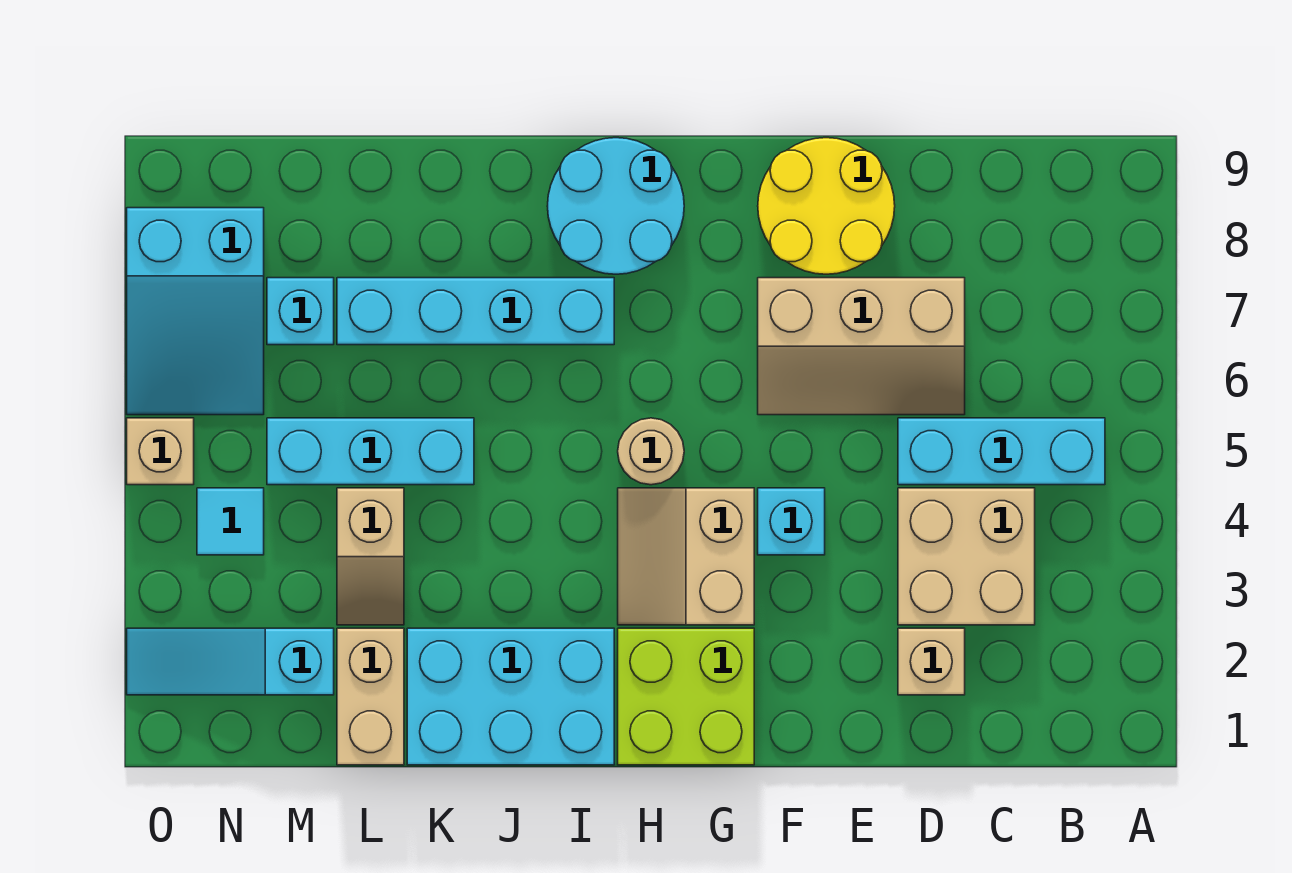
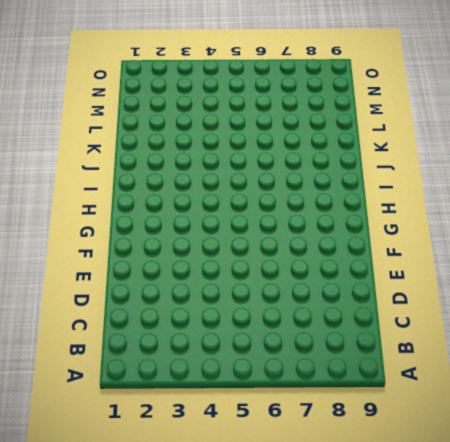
none -> cyan brick B5:D5 level 1
none -> tan brick C3:D4 level 1
none -> tan brick D2 level 1

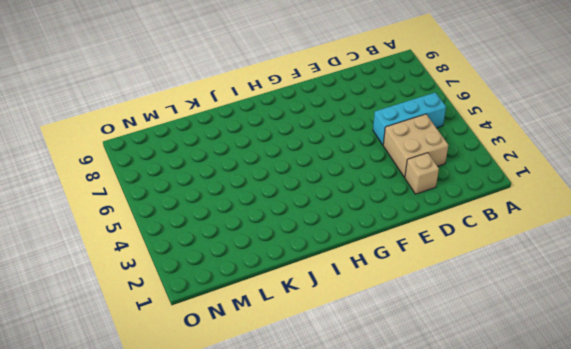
none -> tan slope D6:F7 level 1 top 7
none -> yellow round brick E8:F9 level 1
none -> cyan brick F4 level 1

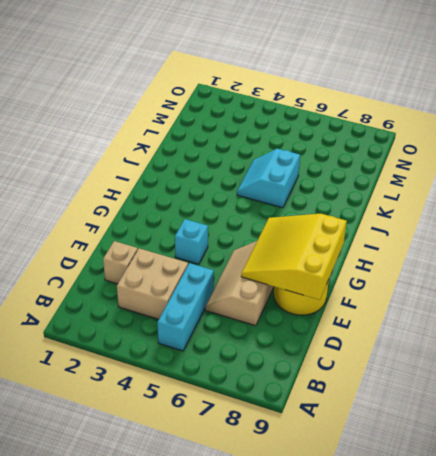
yellow slope E7:G9 level 2 top 9 -> none
cyan slope J5:K6 level 1 top 6 -> cyan brick K5:M5 level 1
none -> lime brick G1:H2 level 1
none -> tan slope G3:H4 level 1 top G
none -> tan round brick H5 level 1

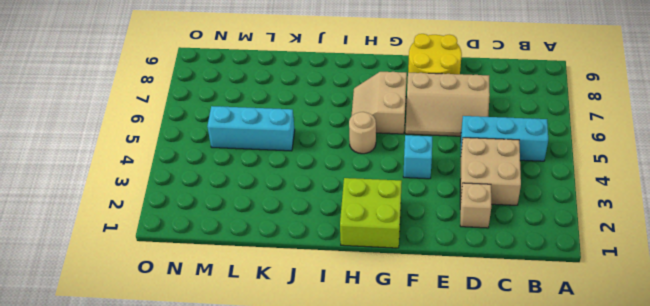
tan slope G6:H7 level 1 top G -> tan slope G3:H4 level 1 top G
none -> cyan round brick H8:I9 level 1
none -> cyan brick I1:K2 level 1
none -> cyan brick I7:L7 level 1

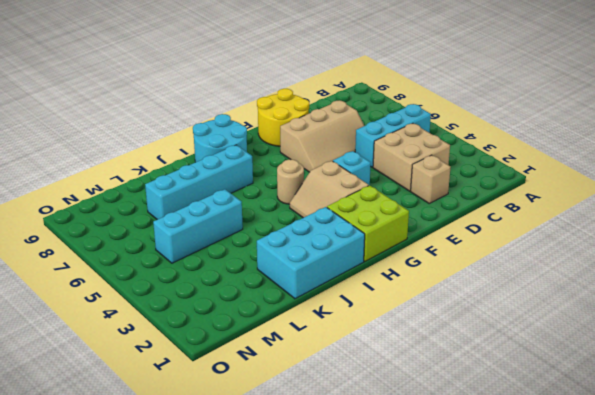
none -> tan brick L1:L2 level 1
none -> tan slope L3:L4 level 1 top 4
none -> cyan slope M2:O2 level 1 top M

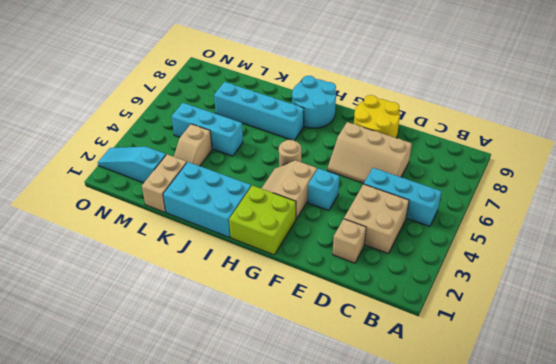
none -> cyan brick M7 level 1
none -> cyan tile N4 level 1
none -> cyan slope N6:O8 level 1 top 8

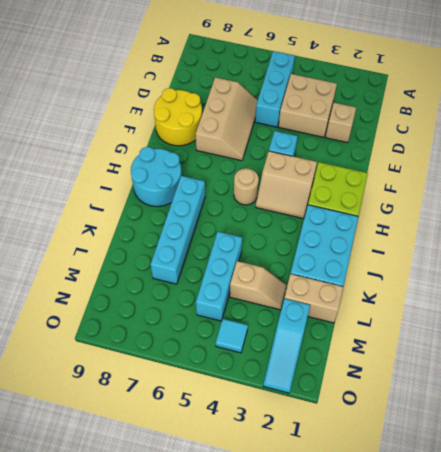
none -> cyan brick M7 level 1
none -> cyan slope N6:O8 level 1 top 8
none -> tan brick O5 level 1

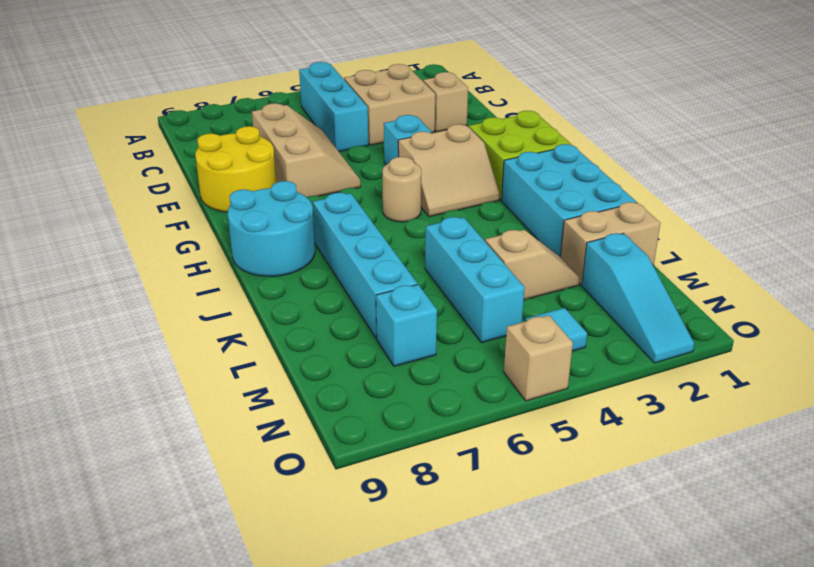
none -> cyan slope N6:O8 level 1 top 8

